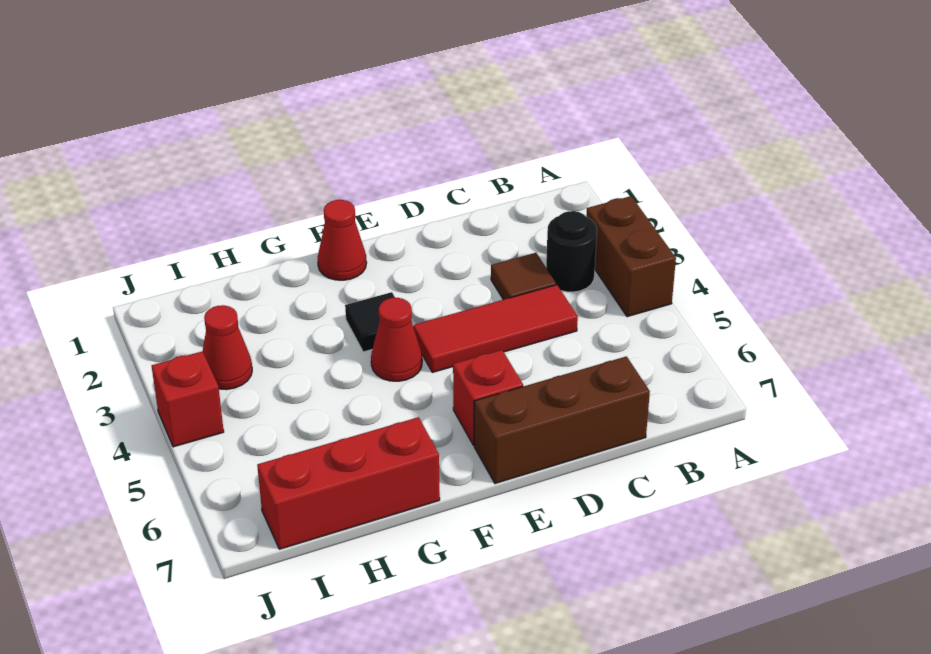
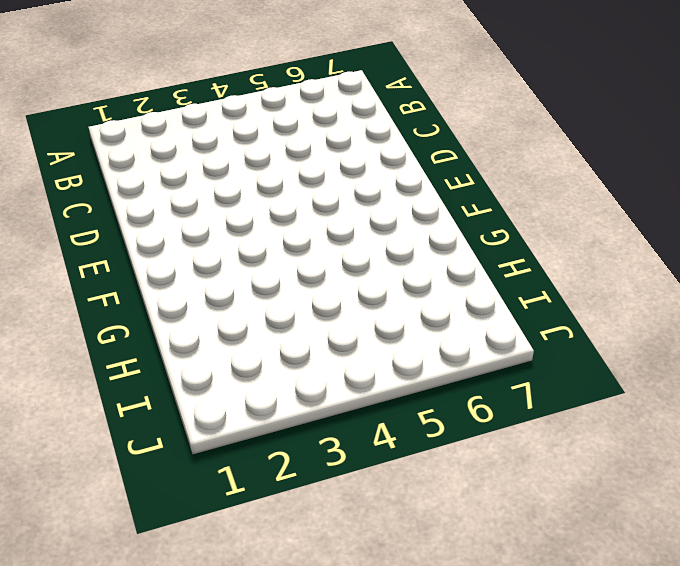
none -> brown brick A3:A4 level 1
none -> black round brick B3 level 1
none -> brown tile C3 level 1

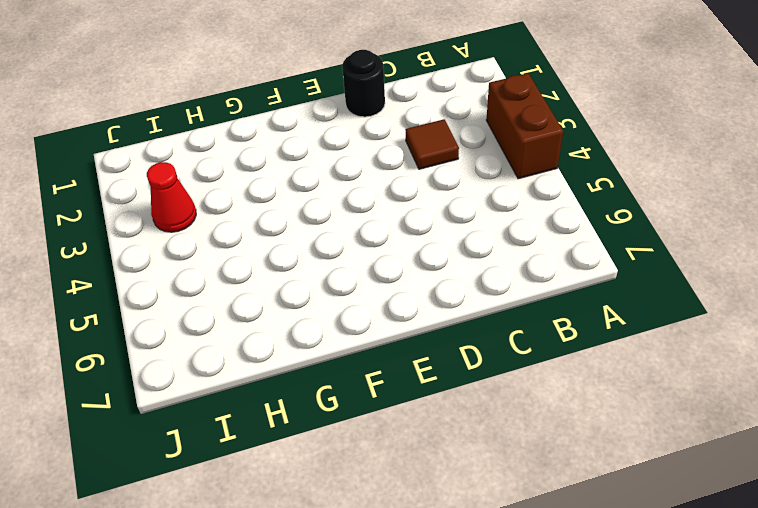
black round brick D1 level 1 -> black round brick B3 level 1
none -> red tile C4:E4 level 1
none -> brown brick C7:E7 level 1
none -> red brick E6 level 1

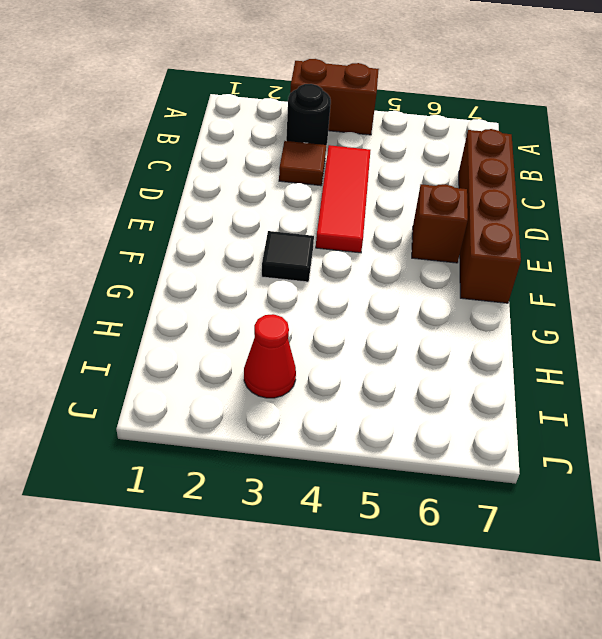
brown brick C7:F7 level 1 -> brown brick C7:E7 level 1
brown brick E6 level 1 -> red brick E6 level 1
none -> red cone F1 level 1
none -> red cone F4 level 1
none -> red brick G7:I7 level 1

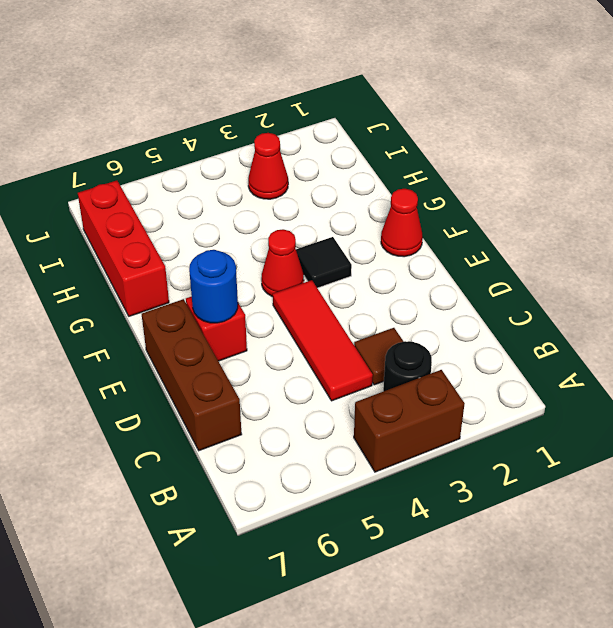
blue round brick E6 level 2 -> none
none -> red brick J4 level 1

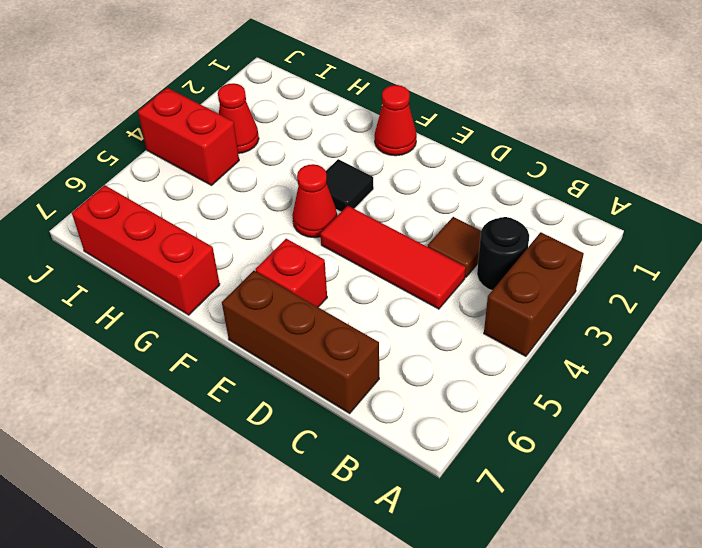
red brick I4:J4 level 1 -> red brick J4 level 1

